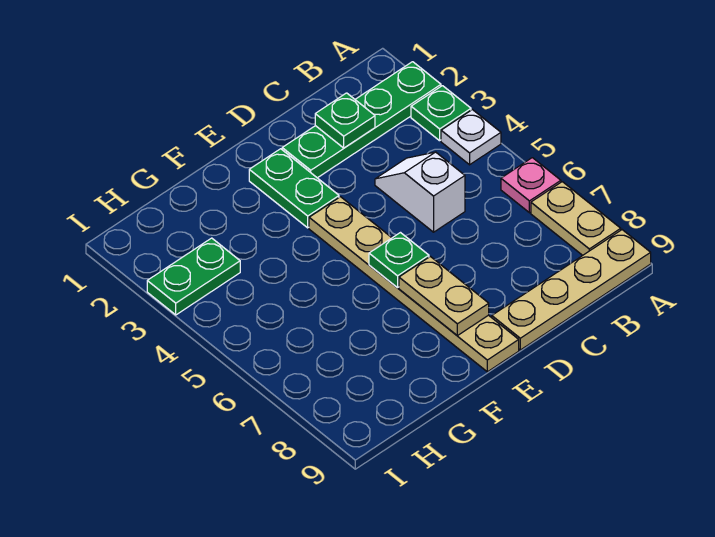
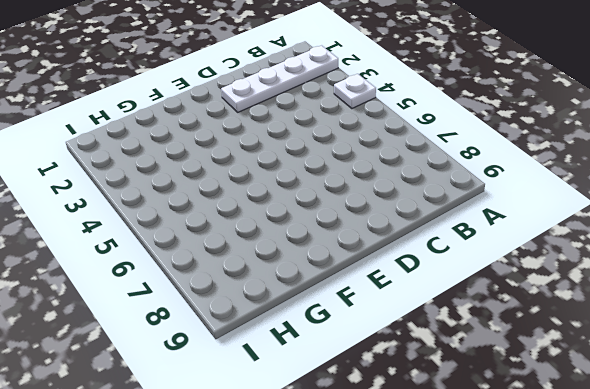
white plate A2:D2 level 1 -> green plate A2:D2 level 1
none -> green plate A3 level 1
none -> pink plate A6 level 1
none -> tan plate A7:A8 level 1

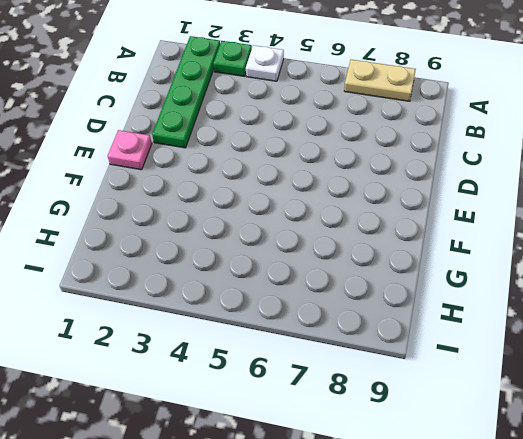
pink plate E1 level 1 -> pink plate A6 level 1
none -> tan plate A9:D9 level 1
none -> white slope C4:C5 level 1 top 5
none -> green plate E2:E3 level 1

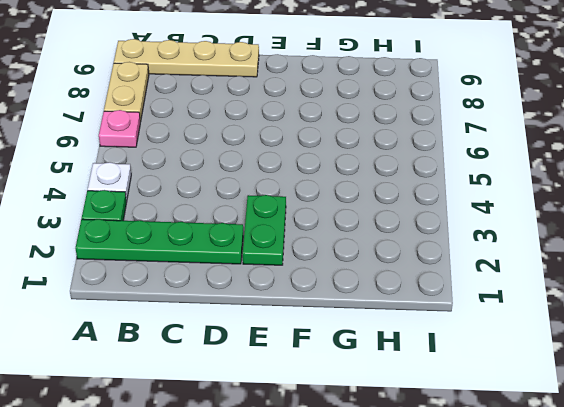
none -> white slope C4:C5 level 1 top 5
none -> tan plate E4:E9 level 1
none -> green plate H3:I3 level 1

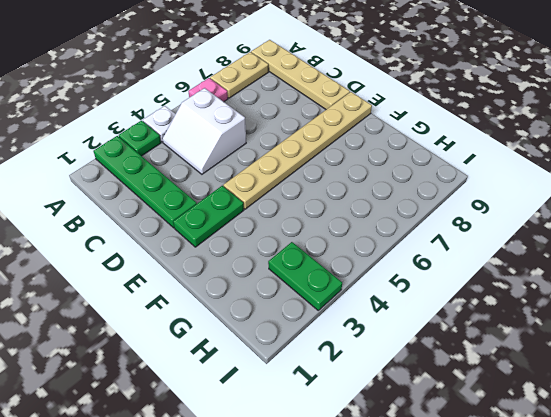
white slope B4:C5 level 1 top 5 -> white slope C4:C5 level 1 top 5
none -> green plate C2 level 2
none -> green plate E6 level 2
none -> tan plate E7:E8 level 2

